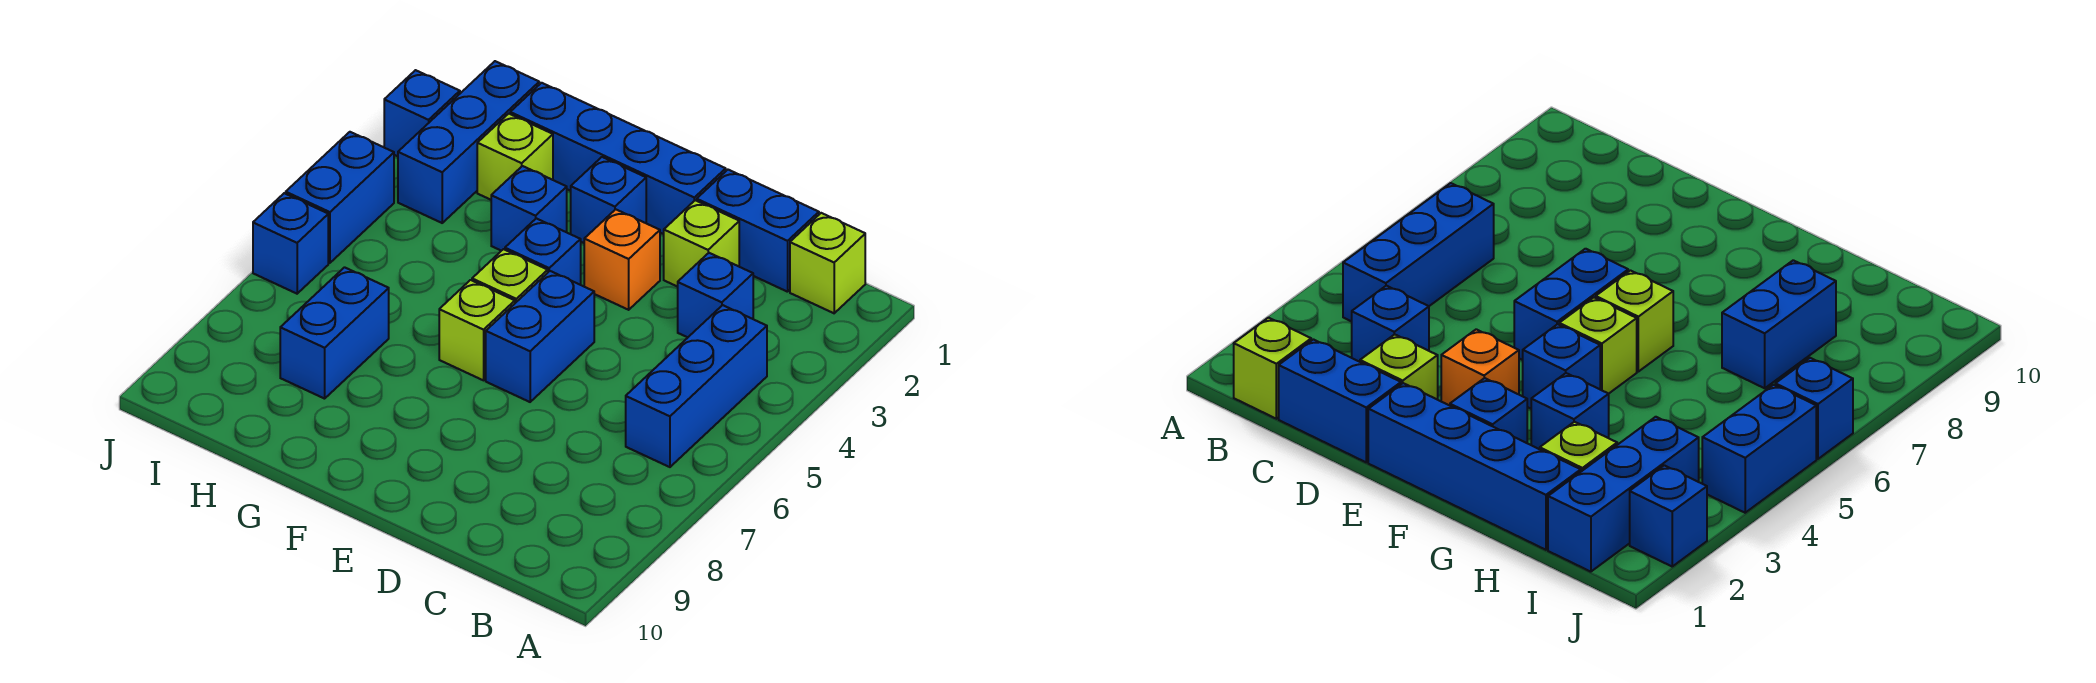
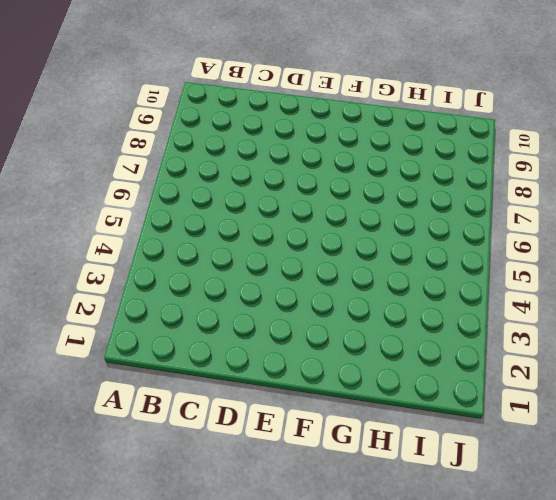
none -> lime brick B1 level 1
none -> blue brick B4:B6 level 1
none -> blue brick C1:D1 level 1

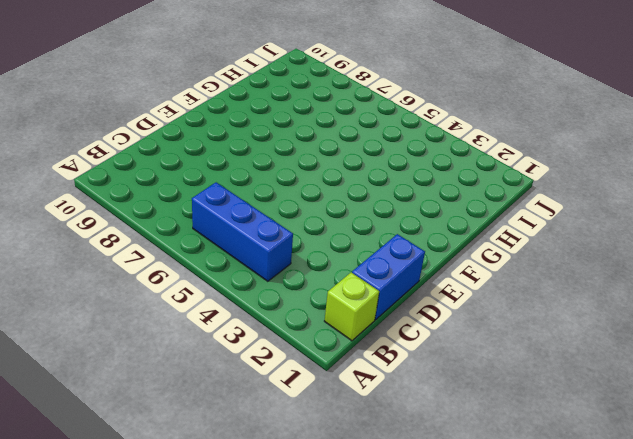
none -> blue brick C3 level 1
none -> lime brick D2 level 1
none -> blue brick E1:H1 level 1

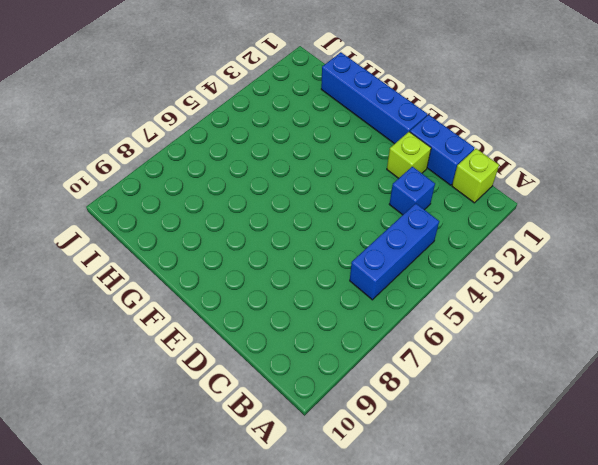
none -> orange brick E3 level 1
none -> blue brick E5:E6 level 1
none -> blue brick F2 level 1

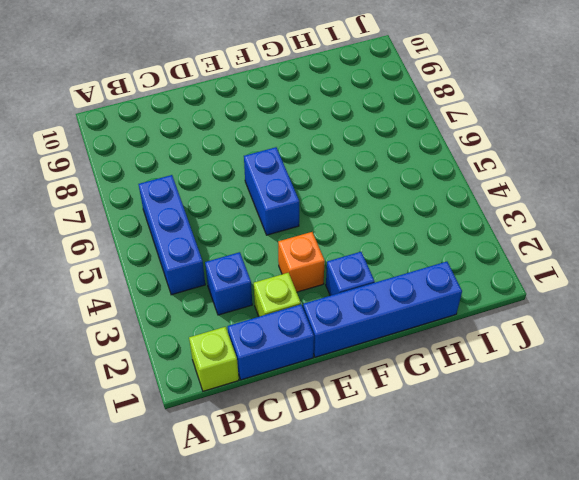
none -> blue brick F4 level 1
none -> lime brick F5 level 1
none -> lime brick F6 level 1

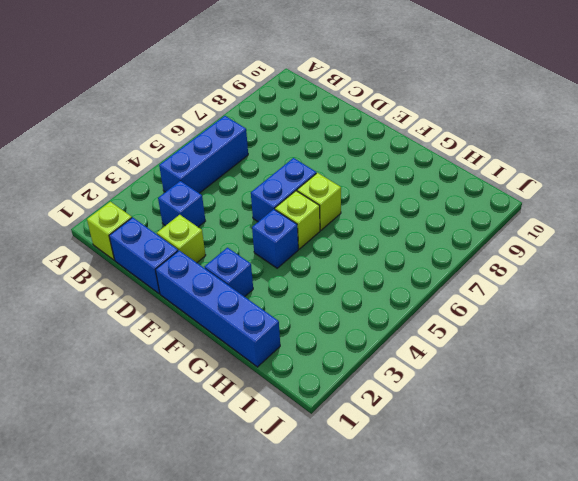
none -> orange brick E3 level 1
none -> blue brick G3 level 1
none -> lime brick H2 level 1

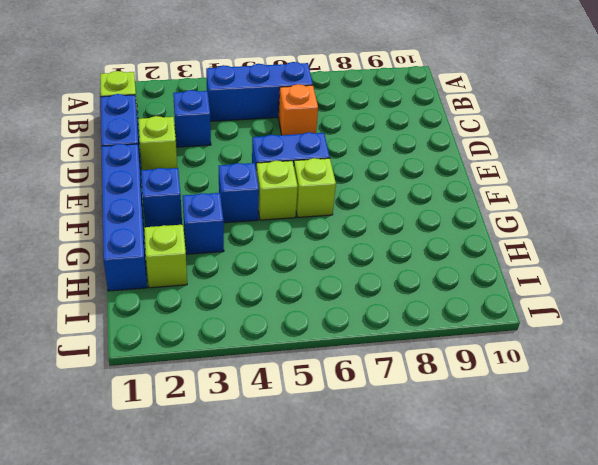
orange brick C6 level 1 -> orange brick E3 level 1
none -> blue brick H7:H8 level 1
none -> blue brick I1:I3 level 1
none -> blue brick J2 level 1

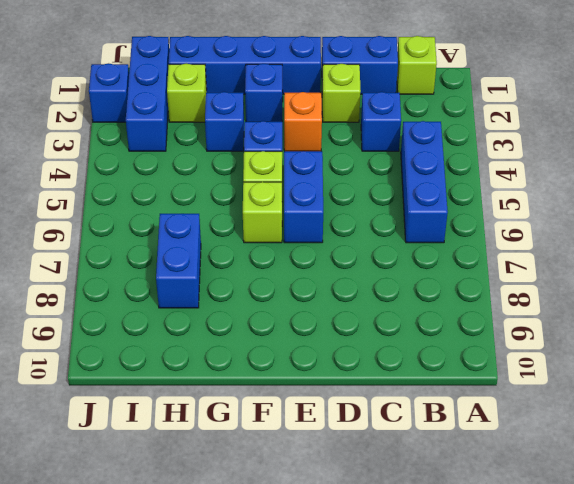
none -> blue brick J4:J5 level 1
none -> blue brick J6 level 1

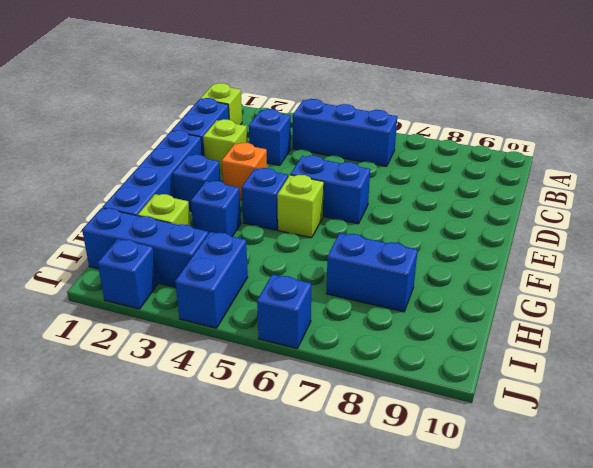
blue brick I4:J4 level 1 -> blue brick J4:J5 level 1
none -> lime brick F6 level 1

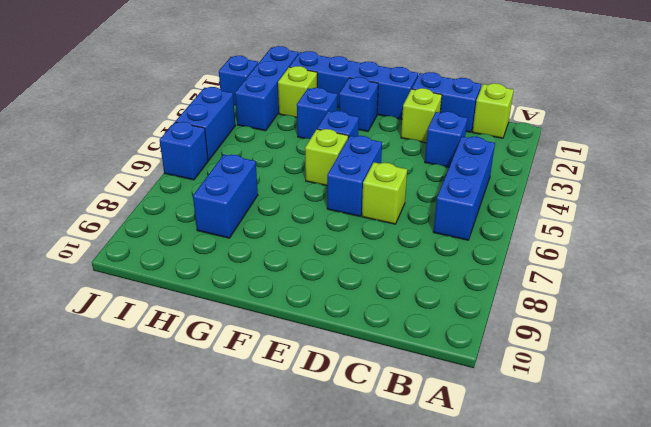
lime brick D6 level 1 -> lime brick F6 level 1
none -> orange brick E3 level 1

